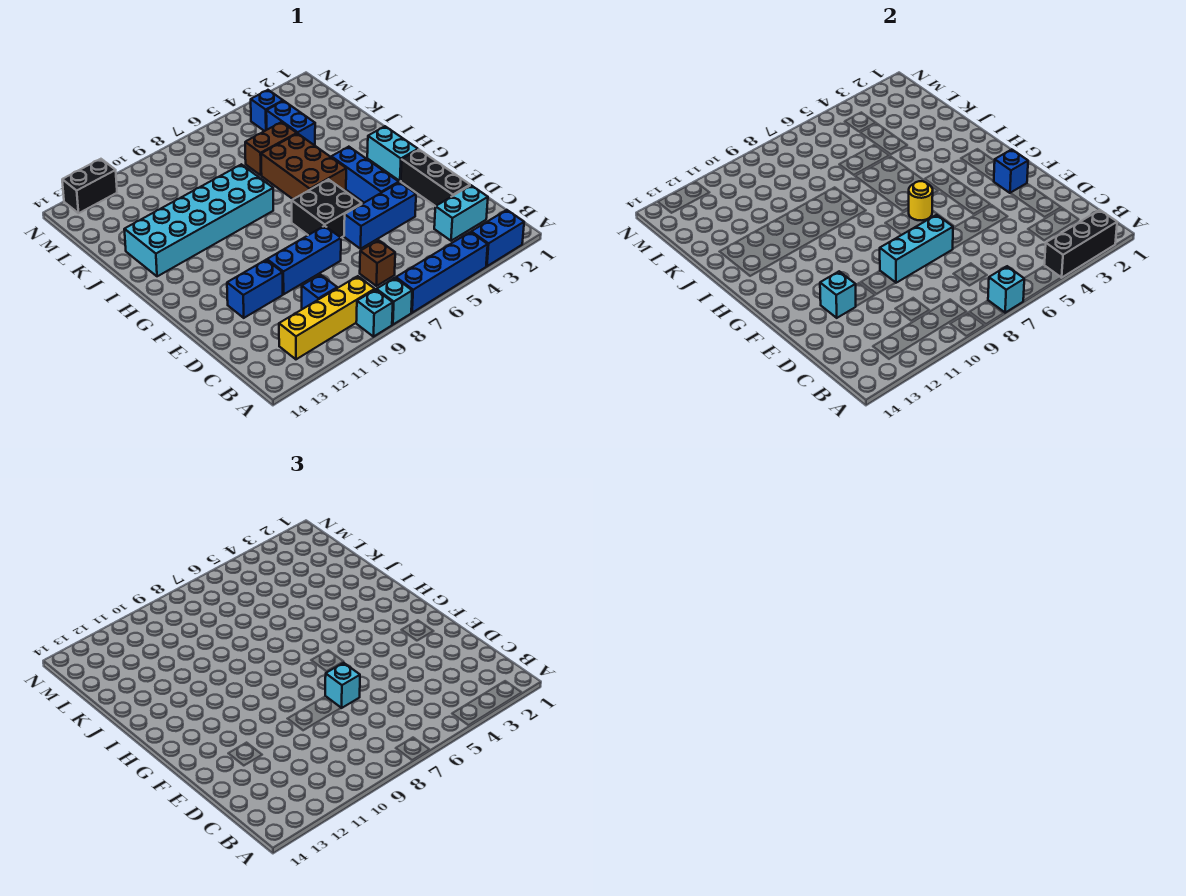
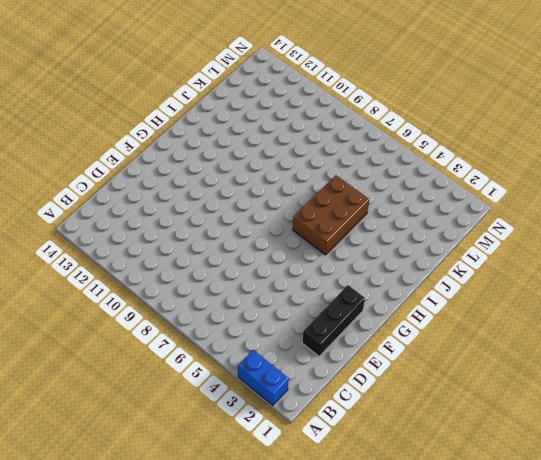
none -> blue brick A4:A7 level 1
none -> cyan brick A8 level 1
none -> cyan brick A9 level 1

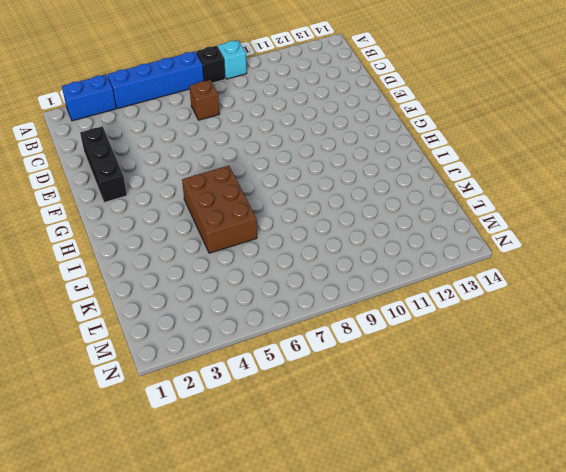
black brick A8 level 1 -> cyan brick A8 level 1
none -> yellow brick B9:B12 level 1
none -> cyan brick C2:C3 level 1
none -> blue brick C10 level 1

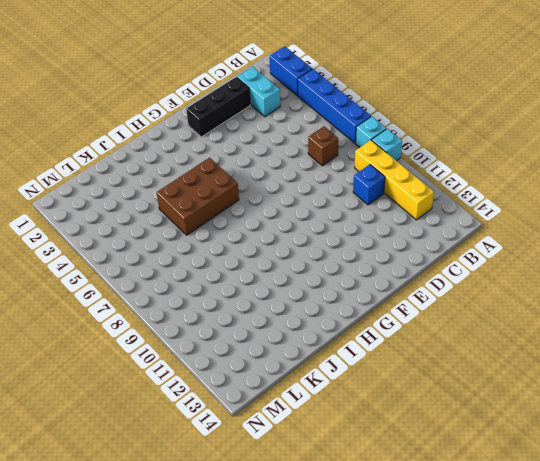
none -> blue brick E4:E6 level 1
none -> blue brick E8:E10 level 1
none -> blue brick E11:E12 level 1

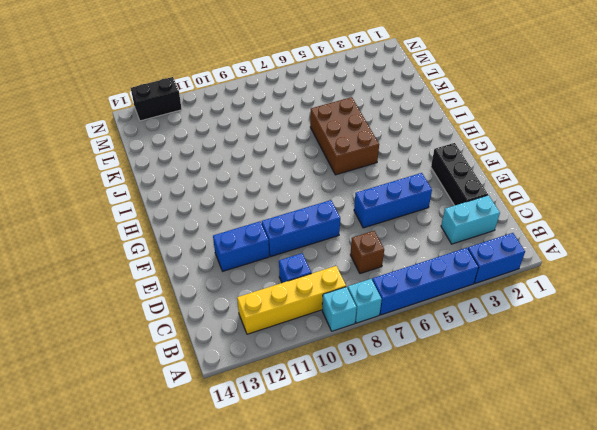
none -> blue brick F4:H4 level 1
none -> black brick F6:G7 level 1
none -> cyan brick G2:H2 level 1

